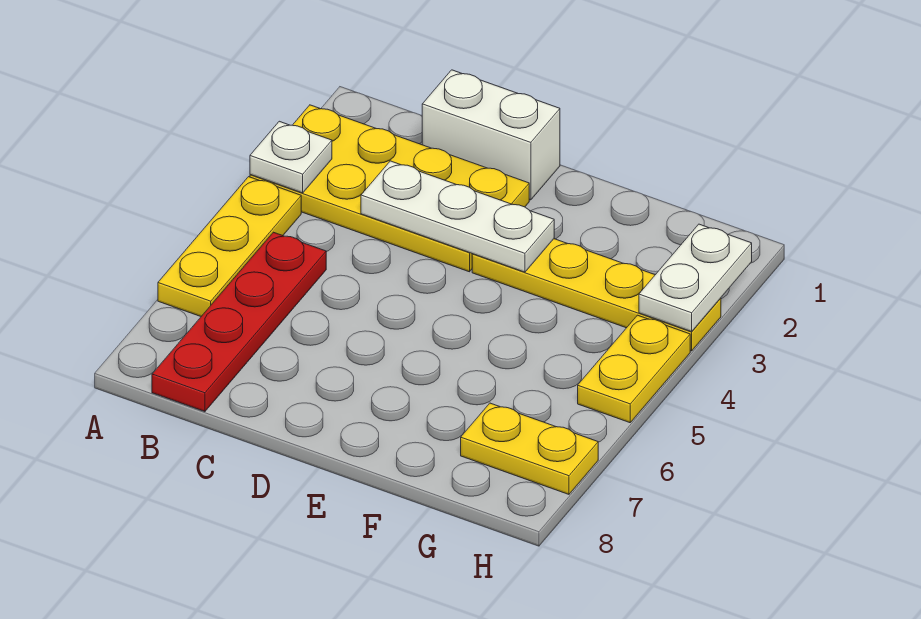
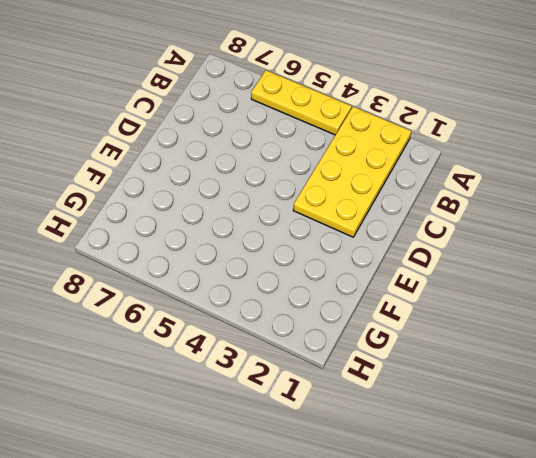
none -> red plate B5:B8 level 1
none -> white brick C1:D1 level 1

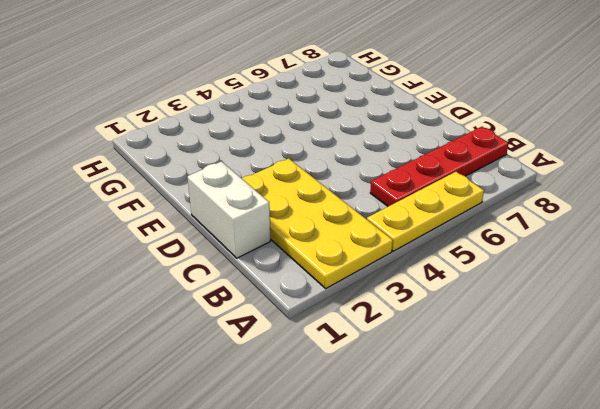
none -> yellow plate E3:H3 level 1
none -> yellow plate G7:H7 level 1

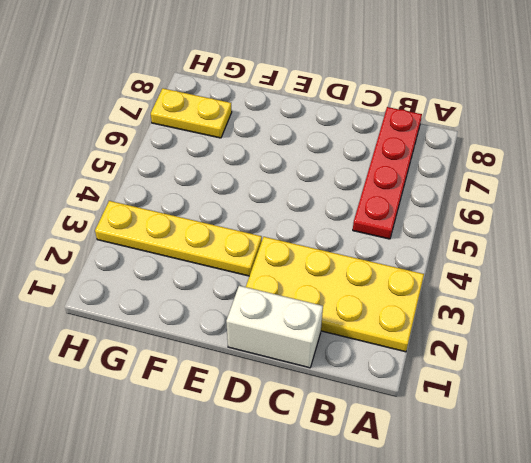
none -> yellow plate A4:A6 level 1
none -> yellow plate H4:H5 level 1

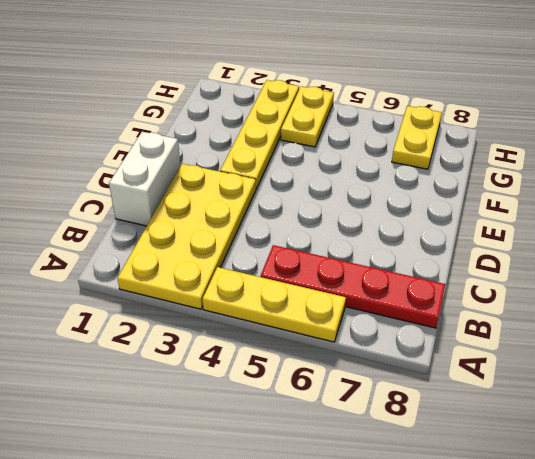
yellow plate G4:H4 level 1 -> yellow plate H4:H5 level 1
none -> white plate A3 level 2
none -> white plate C3:E3 level 2

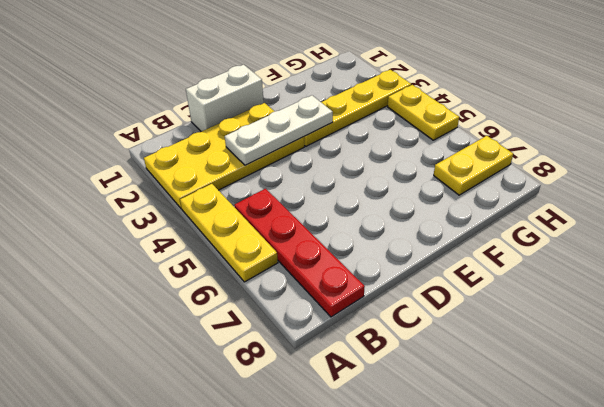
none -> white plate A3 level 2
none -> white plate H2:H3 level 2

